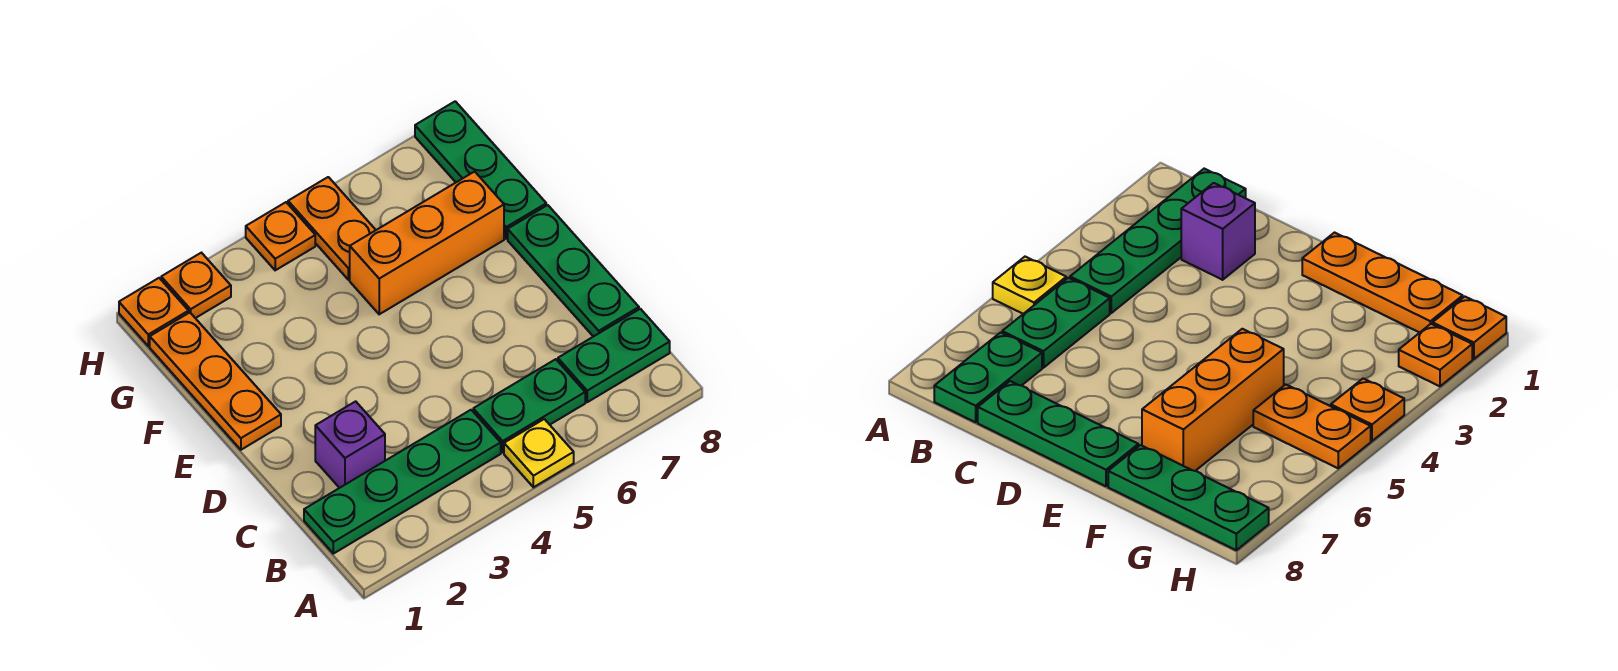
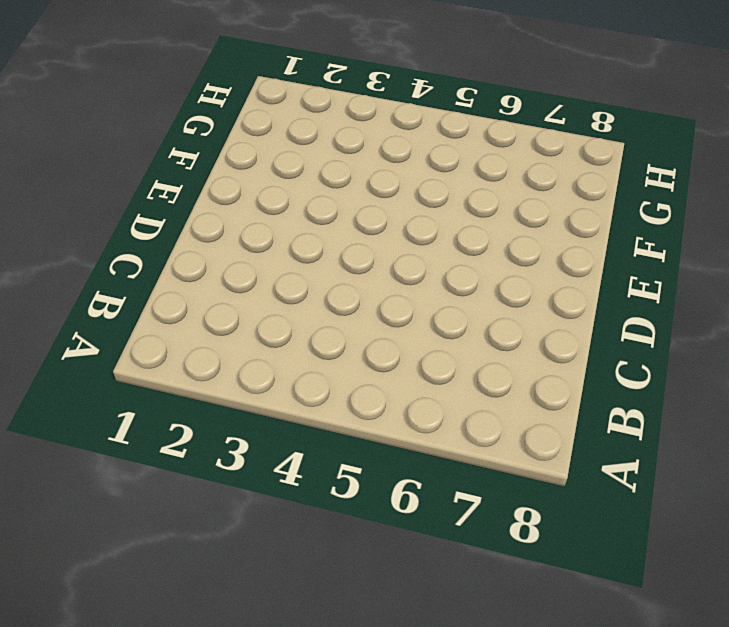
none -> yellow plate A5 level 1
none -> green plate B1:B4 level 1
none -> green plate B5:B6 level 1

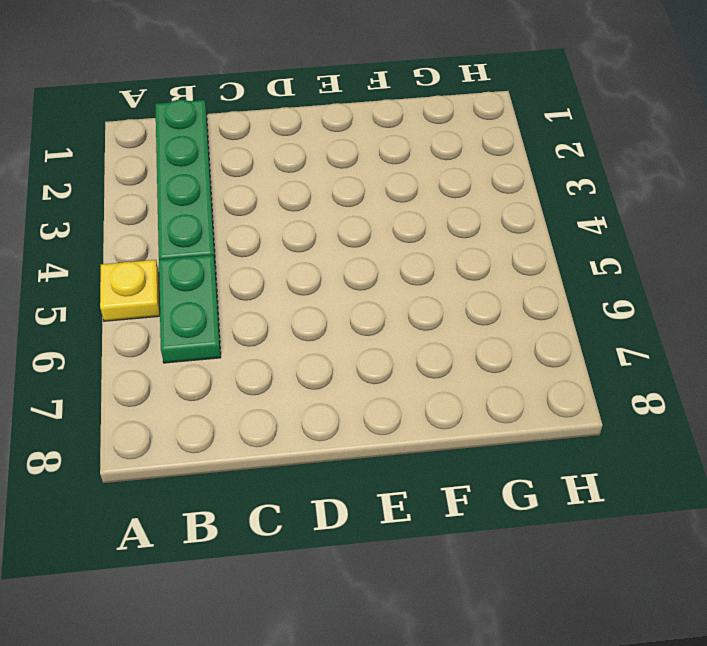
none -> green plate B7:B8 level 1
none -> purple brick C2 level 1
none -> green plate C8:E8 level 1

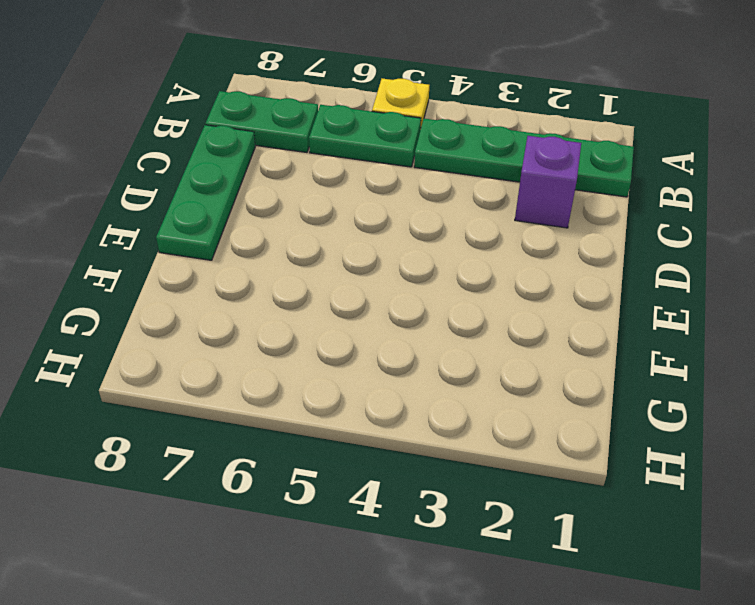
none -> orange plate E1:G1 level 1
none -> orange brick F5:F7 level 1
none -> green plate F8:H8 level 1

